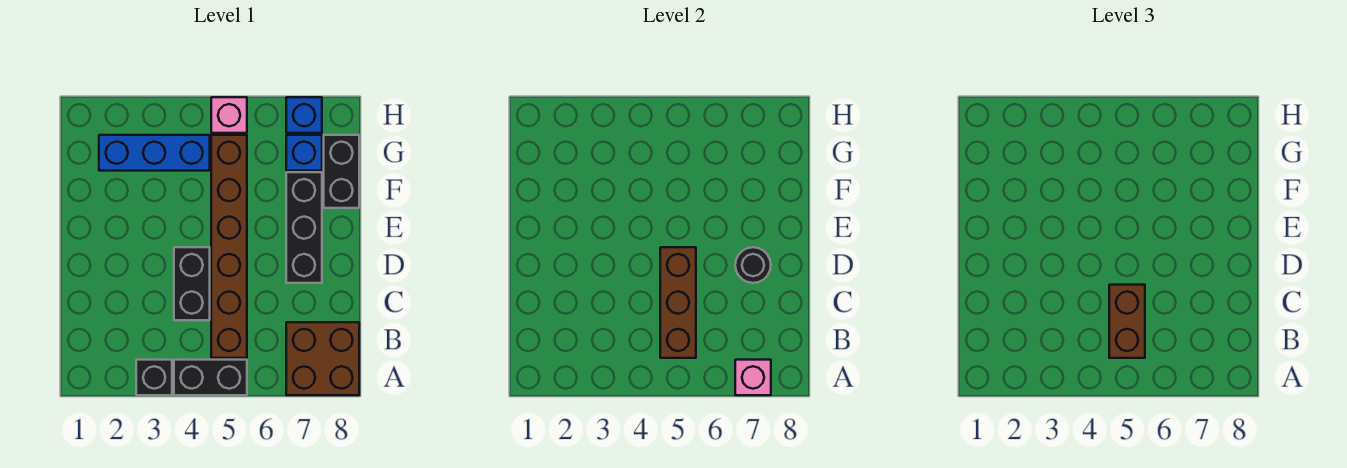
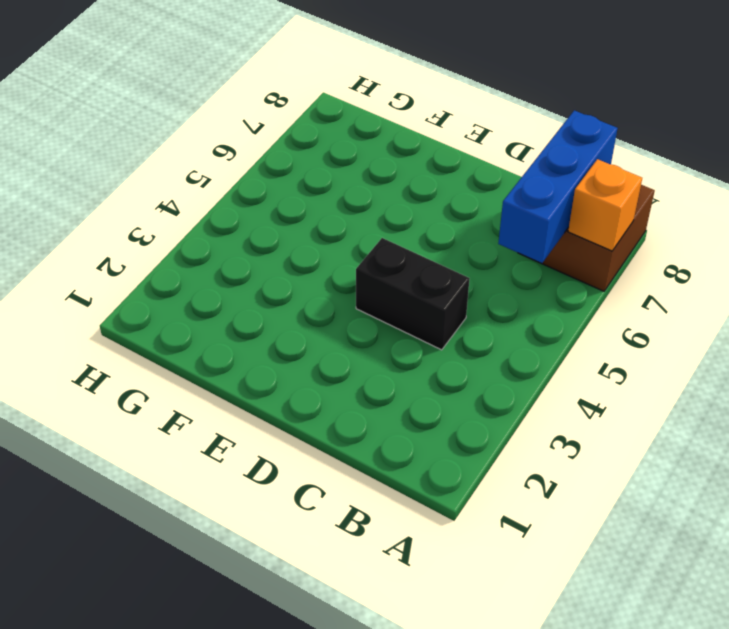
orange brick A7 level 2 -> pink brick A7 level 2
blue brick B6:B8 level 2 -> blue brick G2:G4 level 1
none -> black brick A3 level 1
none -> black brick A4:A5 level 1
none -> brown brick B5:G5 level 1

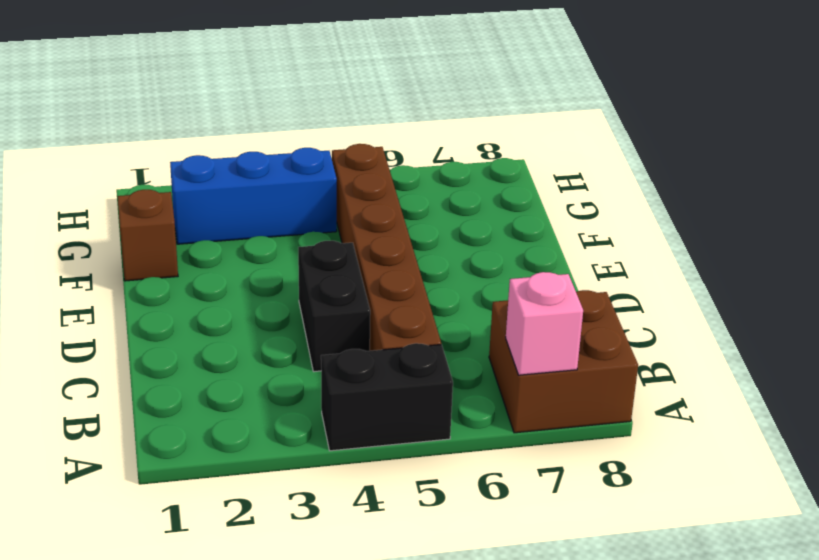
brown brick F1 level 1 -> none
none -> black brick A3 level 1
none -> black brick D7:F7 level 1
none -> black brick F8:G8 level 1

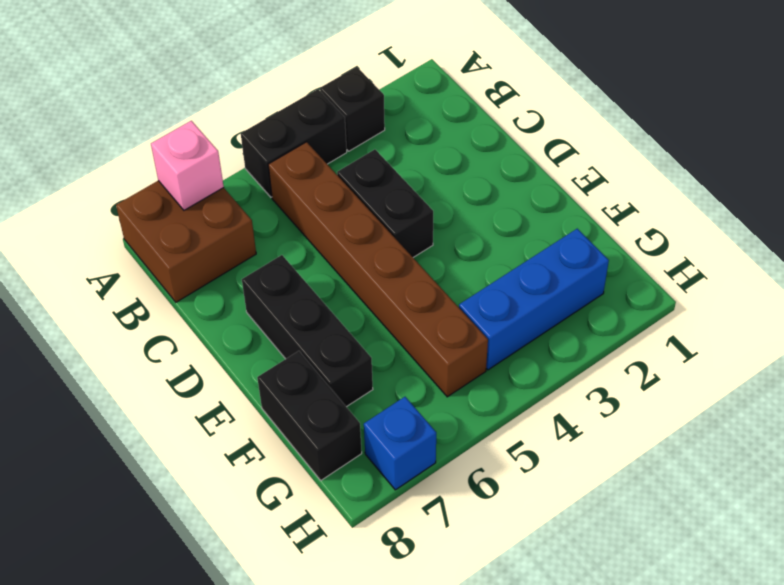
none -> blue brick G7 level 1
none -> pink brick H5 level 1
none -> brown brick B5:D5 level 2

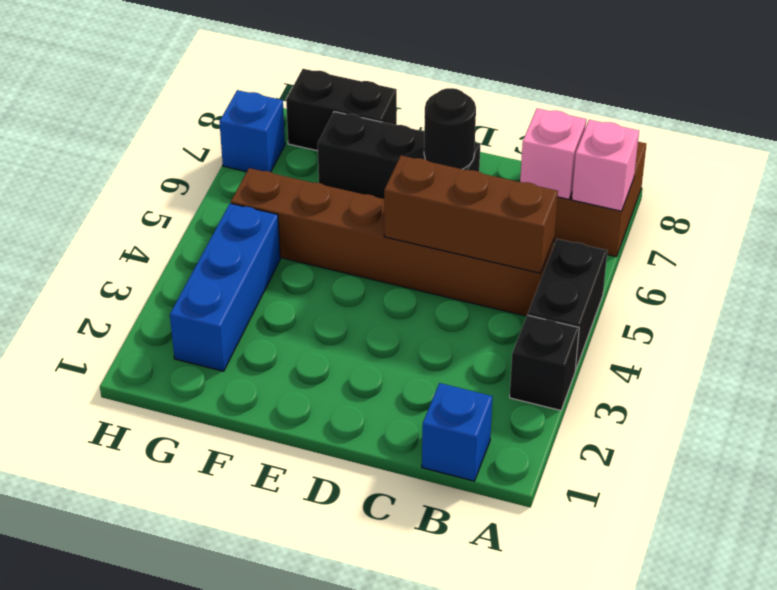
blue brick B1 level 1 -> blue brick G7 level 1
pink brick B7 level 2 -> pink brick H5 level 1
none -> black brick C4:D4 level 1
none -> brown brick B5:C5 level 3

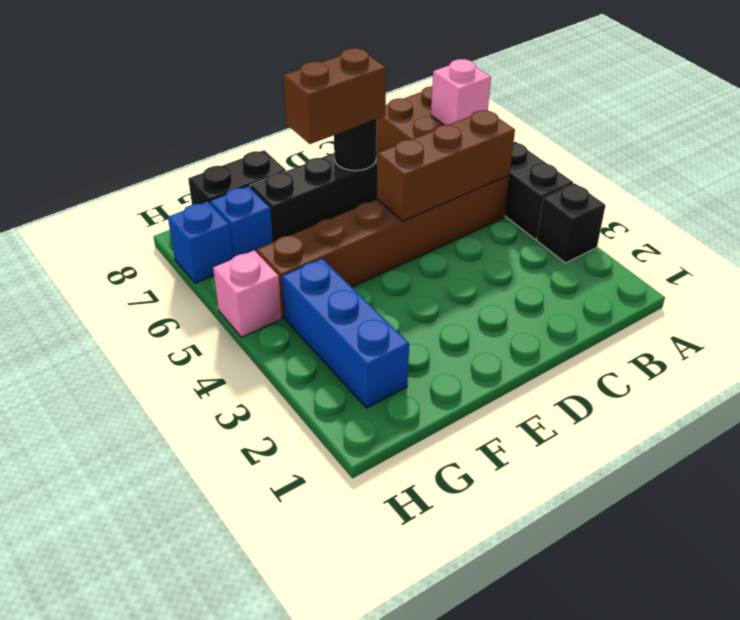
brown brick D7:E7 level 3 -> brown brick B5:C5 level 3
none -> black brick C4:D4 level 1

